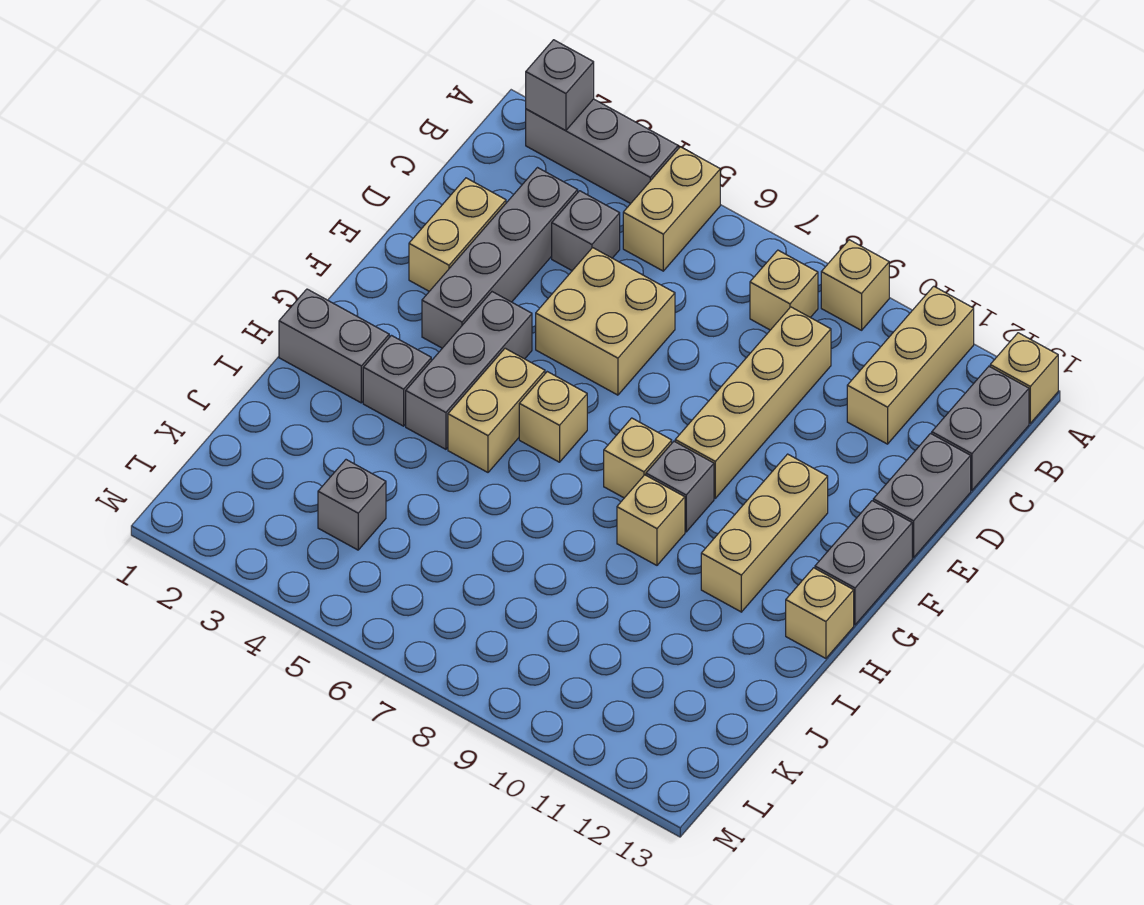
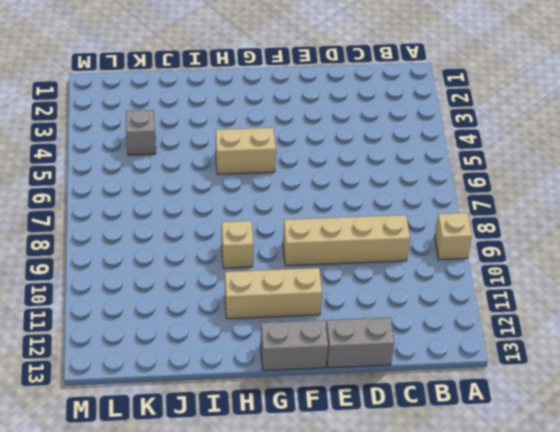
none -> grey brick A2:A4 level 1
none -> tan brick A5:B5 level 1
none -> tan brick A11:C11 level 1

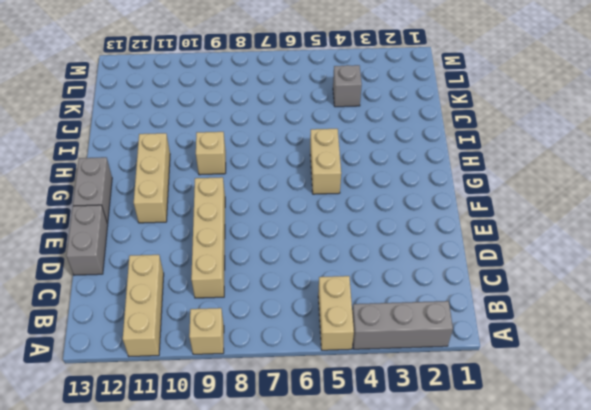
none -> tan brick A13 level 1
none -> tan brick B8 level 1
none -> grey brick B13:C13 level 1

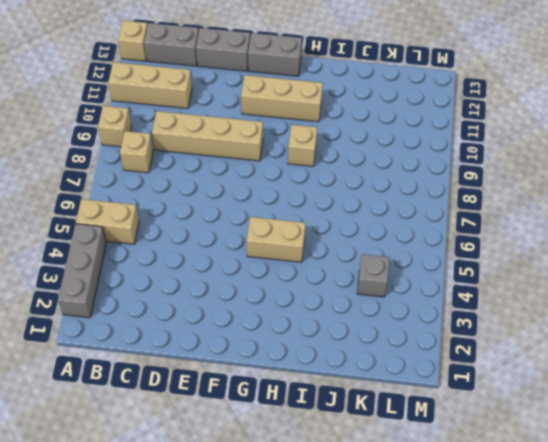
none -> grey brick C3:F3 level 1
none -> grey brick C4 level 1
none -> tan brick D2:E2 level 1

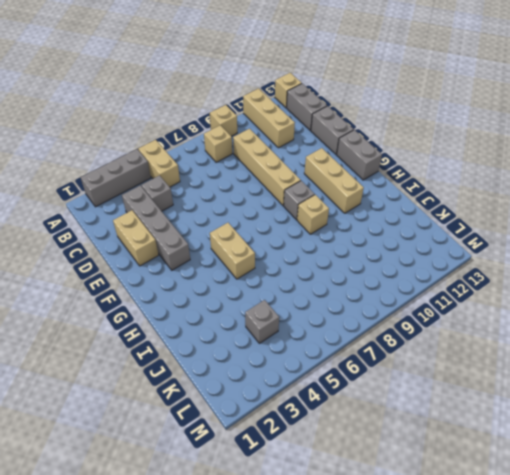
none -> tan brick D5:E6 level 1
none -> grey brick F4:H4 level 1
none -> tan brick G6 level 1

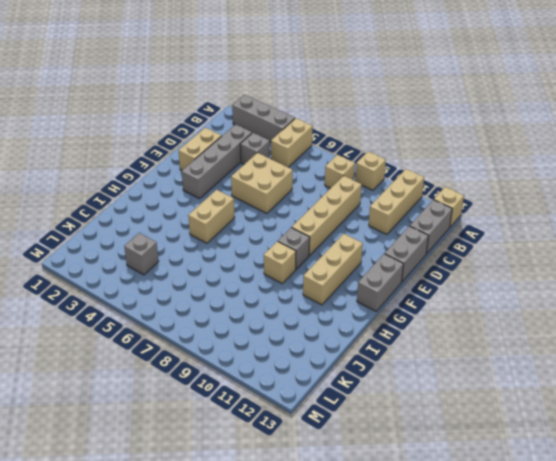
none -> grey brick F4:H4 level 1
none -> tan brick G6 level 1
none -> tan brick G8 level 1

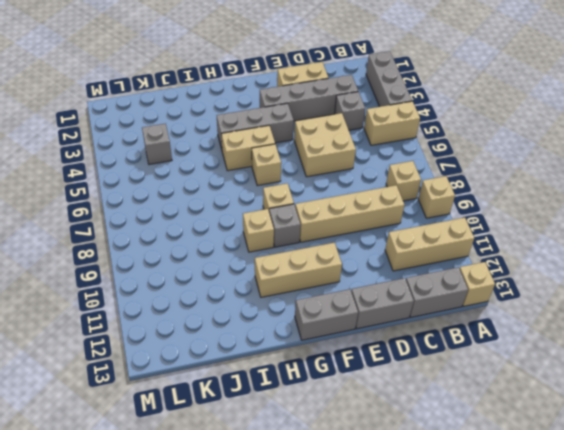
none -> grey brick H1:H2 level 1
none -> grey brick H3 level 1
none -> tan brick H13 level 1

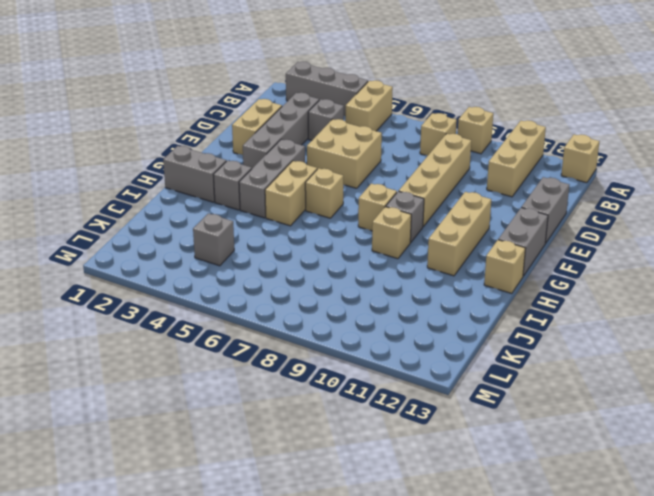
none -> grey brick B13:C13 level 1
none -> grey brick A2 level 2

